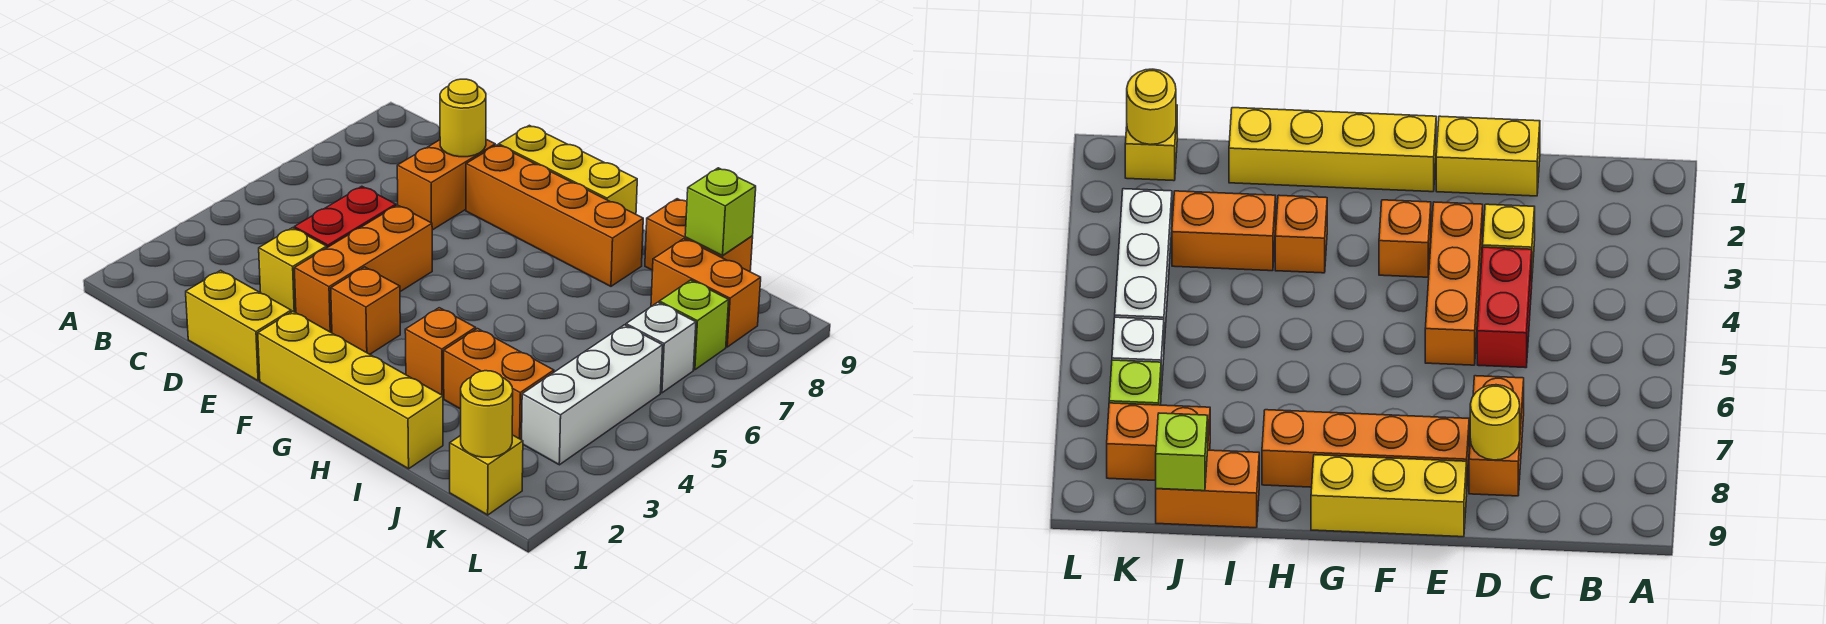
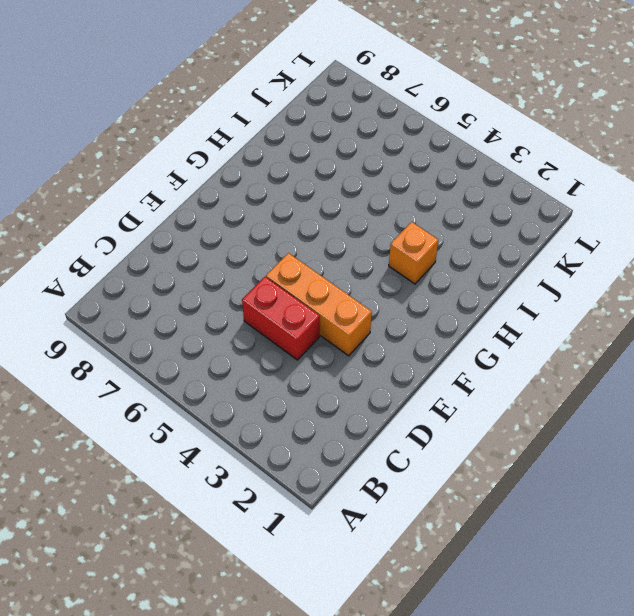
none -> yellow brick D1:E1 level 1
none -> yellow brick D3 level 1
none -> orange brick D7:D8 level 1

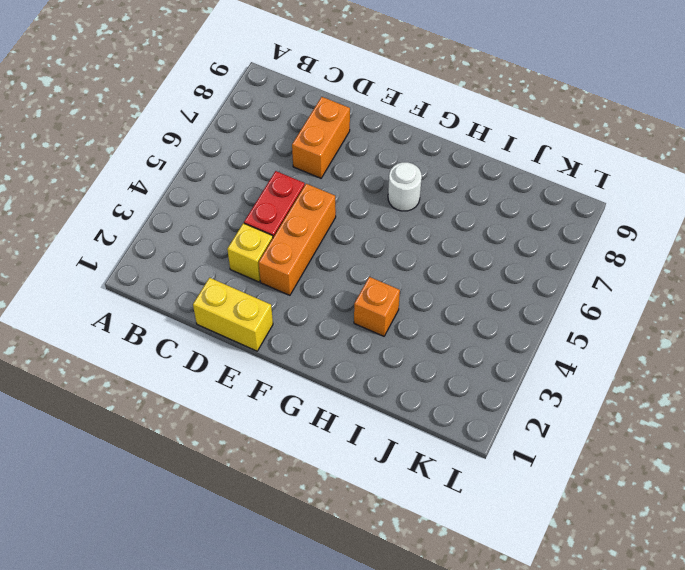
white round brick G7 level 1 -> none
none -> orange brick E8:H8 level 1
none -> yellow brick E9:G9 level 1
none -> yellow brick F1:I1 level 1

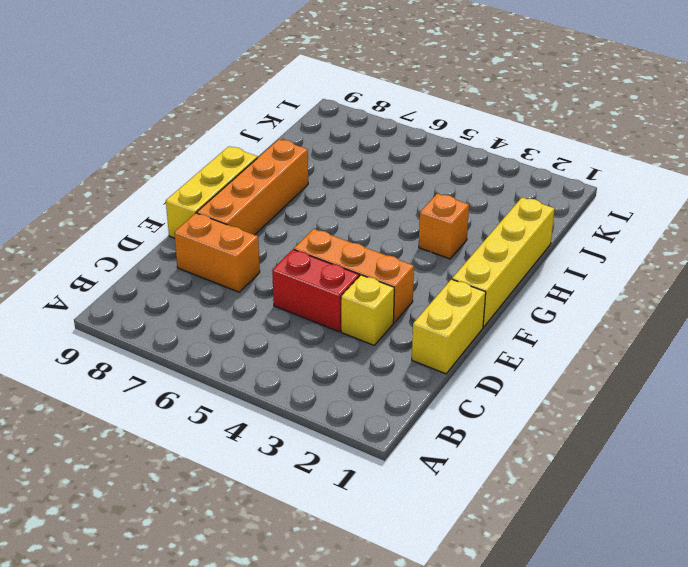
none -> orange brick F3 level 1
none -> orange brick I3:J3 level 1
none -> orange brick I9:J9 level 1

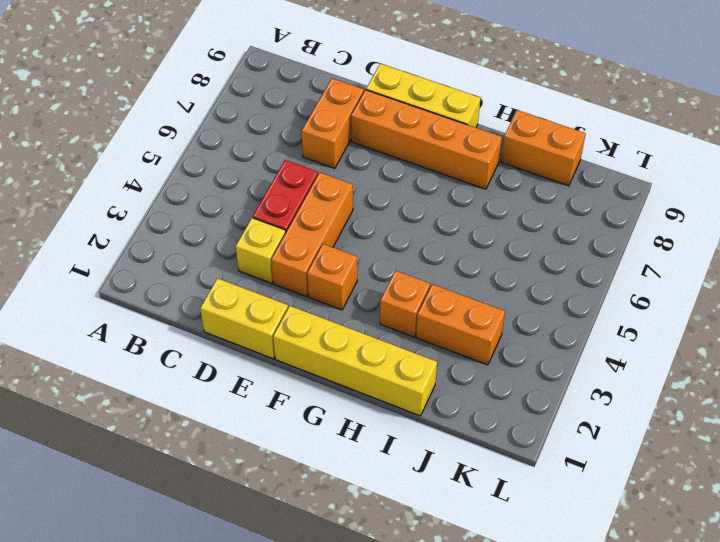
none -> orange brick J8:K8 level 1
none -> yellow brick K1 level 1
none -> white brick K3:K5 level 1

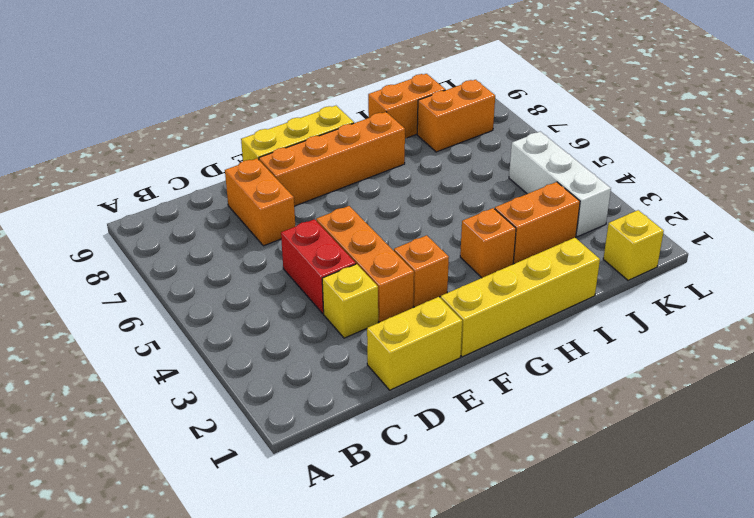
none -> white brick K6 level 1
none -> lime brick K7 level 1
none -> yellow round brick D8 level 2

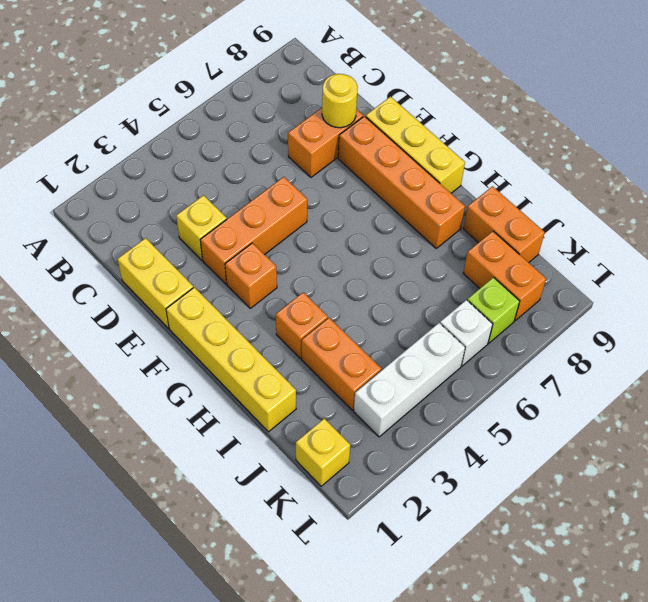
none -> red brick D4:D5 level 1
none -> lime brick J9 level 2
none -> yellow round brick K1 level 2

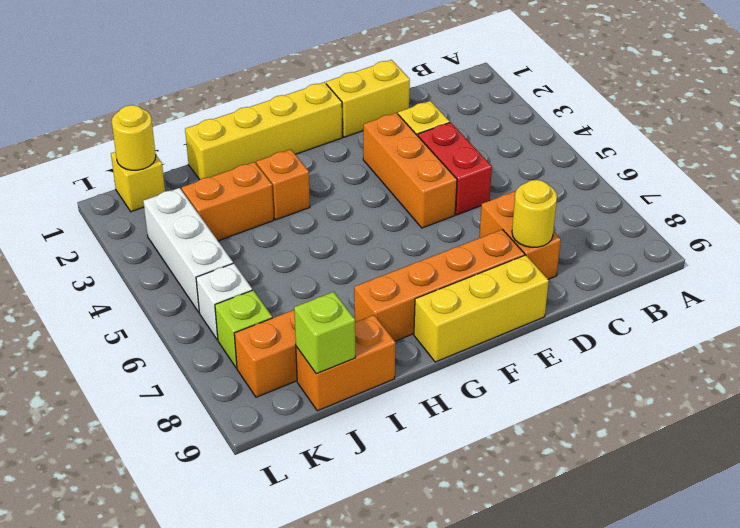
none -> orange brick F3 level 1

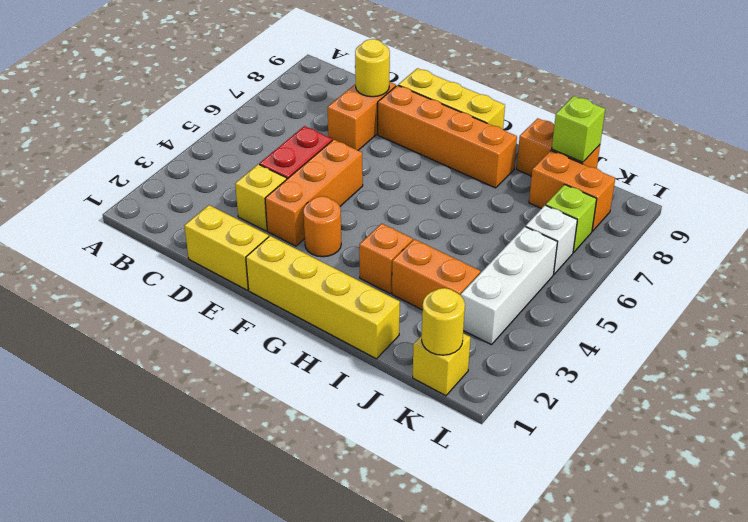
orange round brick F3 level 1 -> orange brick F3 level 1

